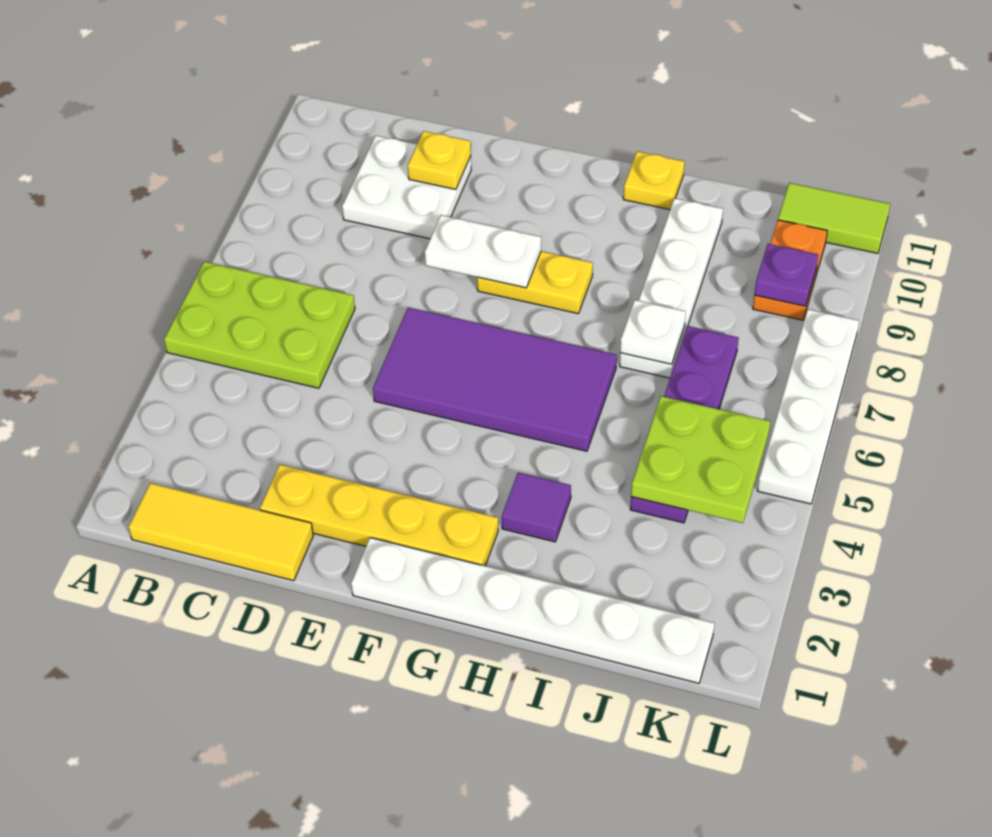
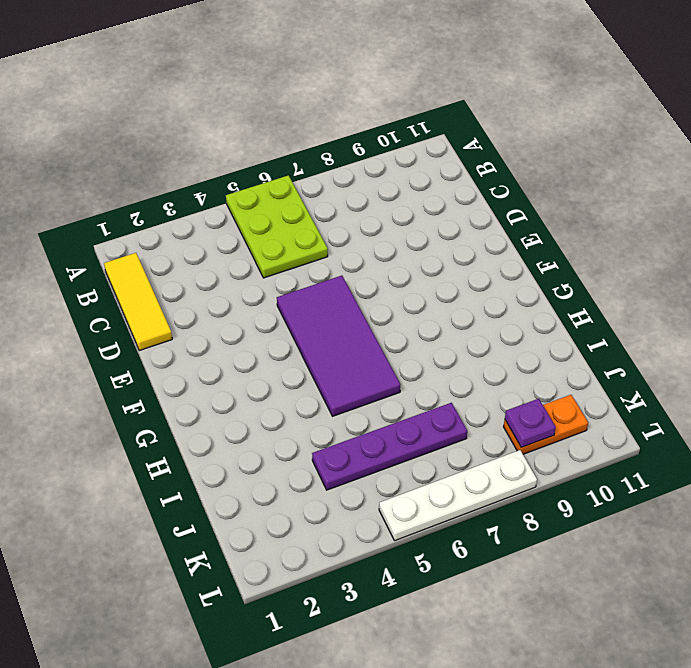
none -> white plate C9:D10 level 1
none -> yellow plate D2:G2 level 1
none -> white plate F1:K1 level 1

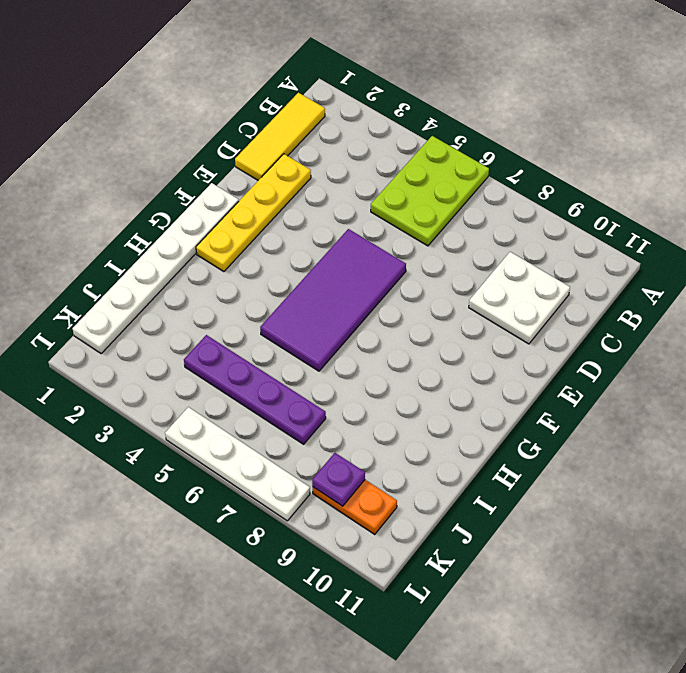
none -> yellow plate F8:G8 level 1
none -> purple tile H3 level 1
none -> yellow plate H11 level 1

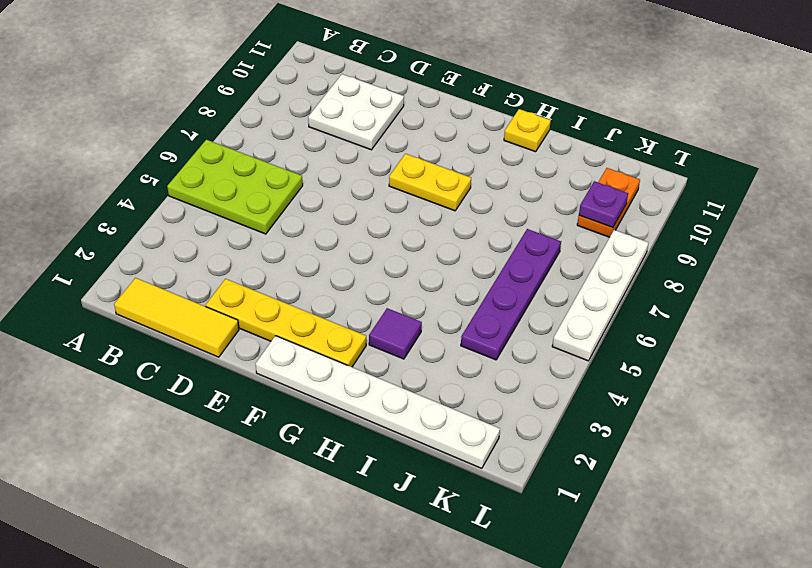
none -> purple tile E5:H6 level 1
none -> white plate I7:I10 level 1
none -> lime tile K11:L11 level 1

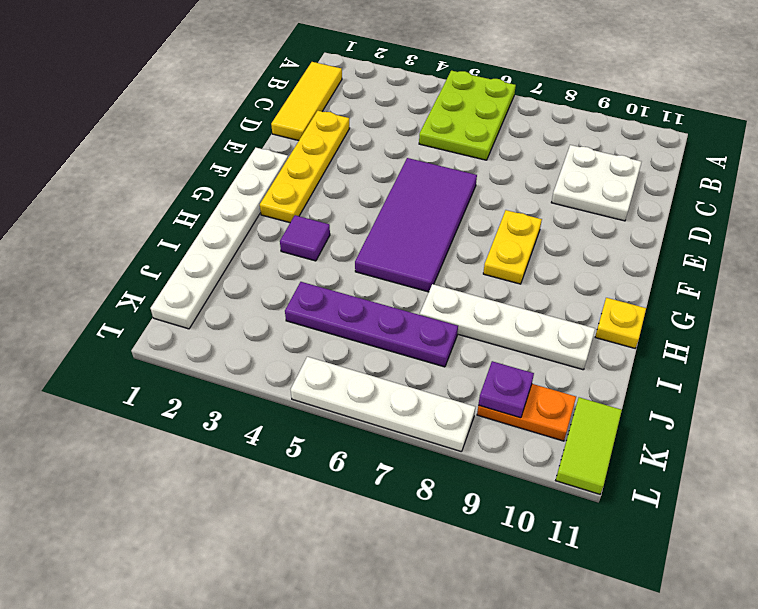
none -> yellow plate D10 level 2
none -> white plate E8:F8 level 2
none -> white plate I7 level 2

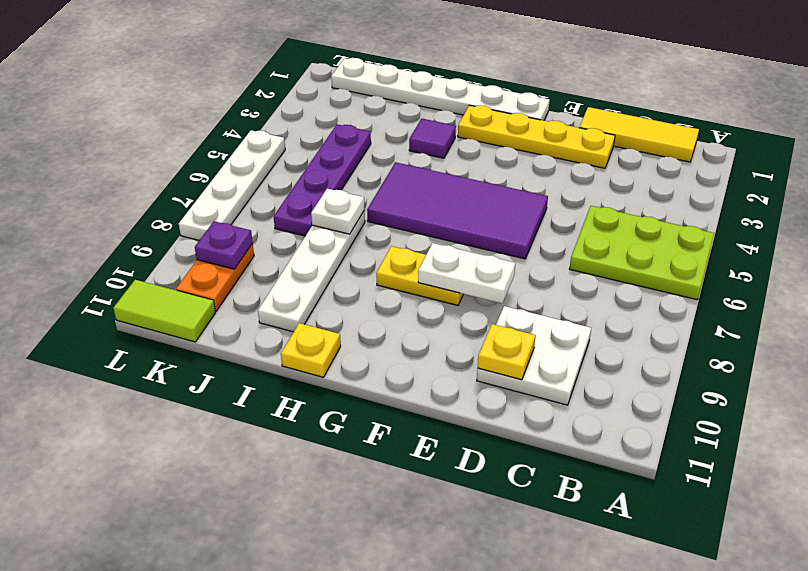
none -> lime plate J4:K5 level 2

